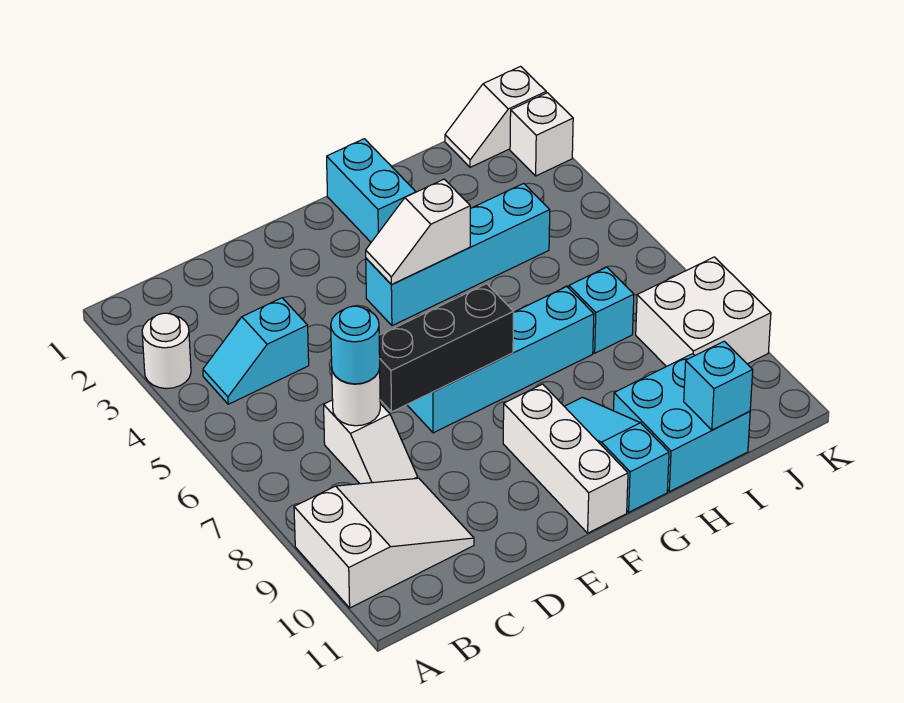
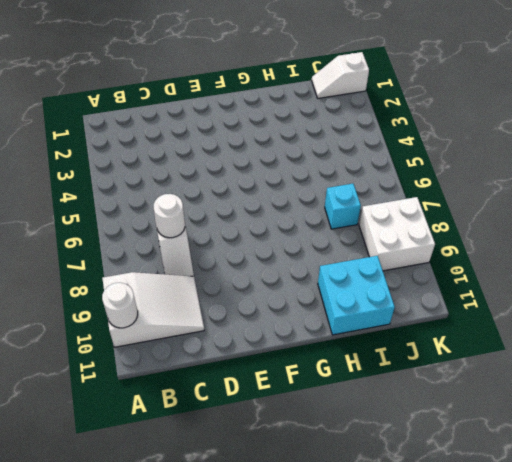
white round brick A10 level 2 -> white round brick A3 level 1
none -> cyan slope B4:C4 level 1 top C
none -> cyan brick E7:H7 level 1
none -> cyan brick F4:I4 level 1

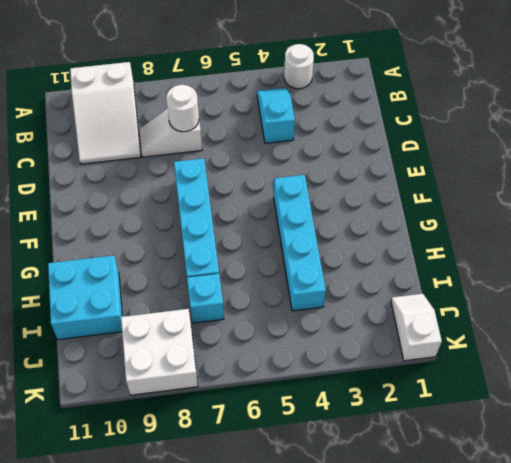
none -> white brick F9:F11 level 1
none -> cyan brick G1:G2 level 1
none -> cyan slope G9:G11 level 1 top 11

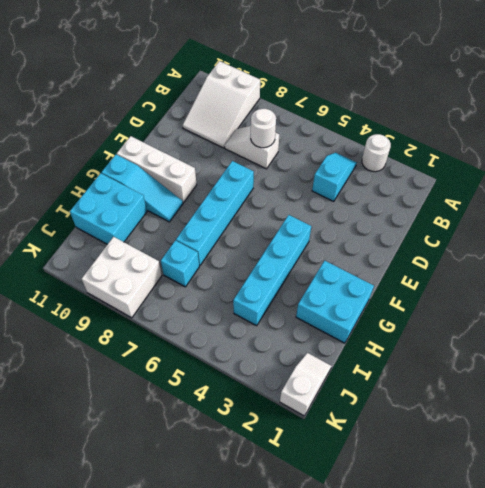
cyan brick G1:H2 level 1 -> cyan brick G1:G2 level 1
none -> white brick K2 level 1
none -> black brick D7:F7 level 2
none -> white slope F4:G4 level 2 top G

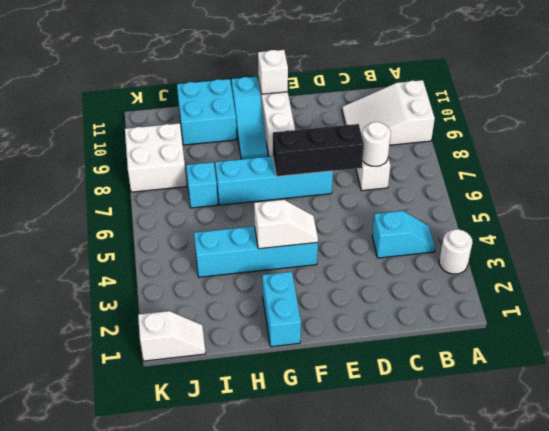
white brick F11 level 2 -> white brick K2 level 1
none -> cyan brick I11 level 2
none -> cyan round brick C7 level 3

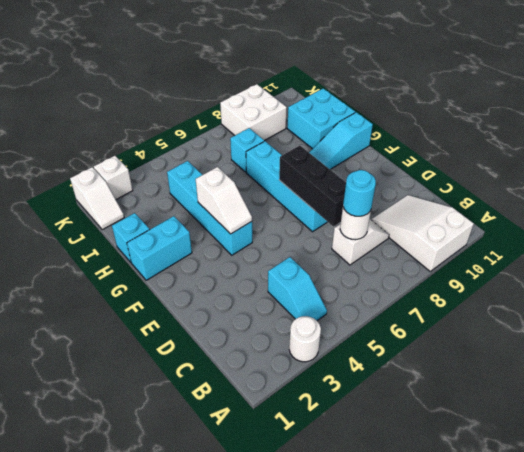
cyan brick H1 level 1 -> cyan brick I11 level 2
none -> white brick F9:F11 level 1

